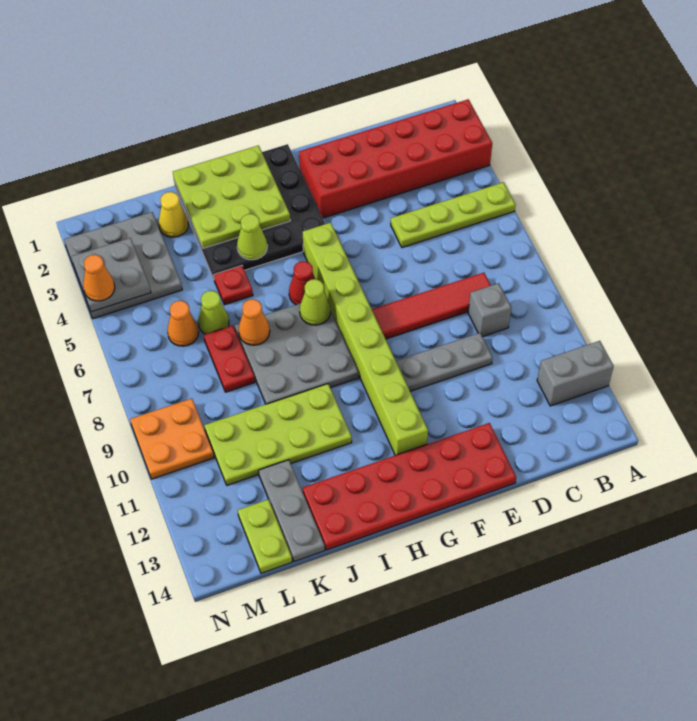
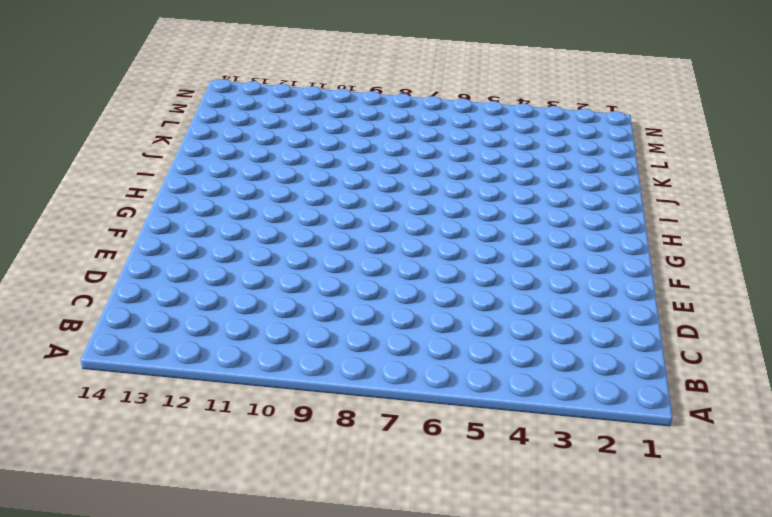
none -> red brick A2:F3 level 1
none -> lime plate A5:D5 level 1
none -> grey brick A12:B12 level 1

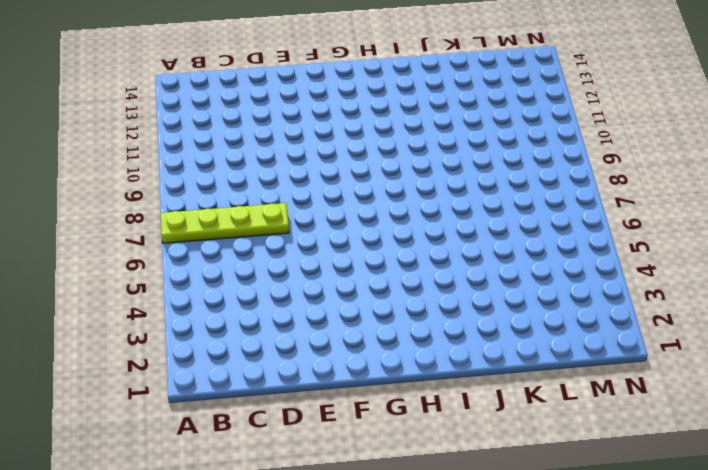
lime plate A7:D7 level 1 -> lime plate A5:D5 level 1
none -> red brick A2:F3 level 1
none -> grey brick A12:B12 level 1
none -> red tile C8:F8 level 1

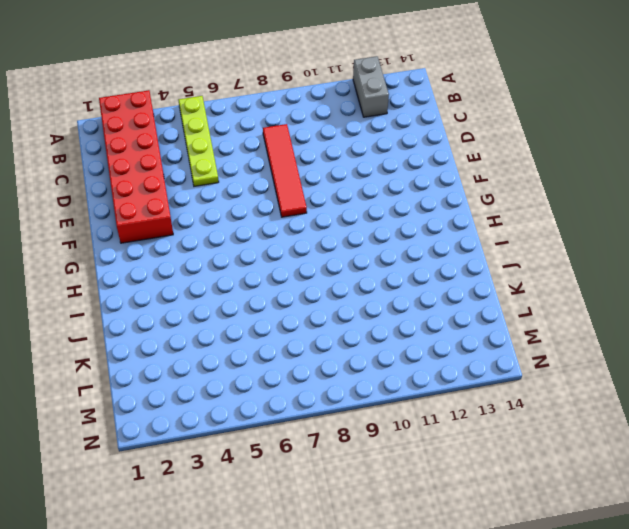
none -> grey brick C9 level 1
none -> grey plate D10:F10 level 1
none -> red plate E13:J14 level 1

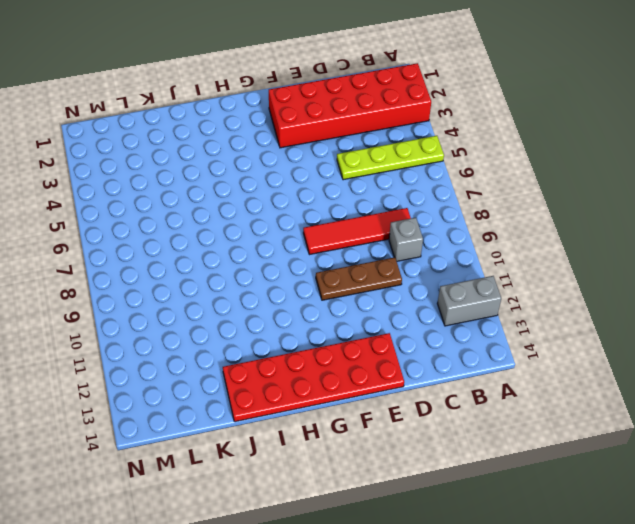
brown plate D10:F10 level 1 -> grey plate D10:F10 level 1
none -> black plate G1:J4 level 1
none -> lime brick G5:G12 level 1
none -> red cone H6 level 1

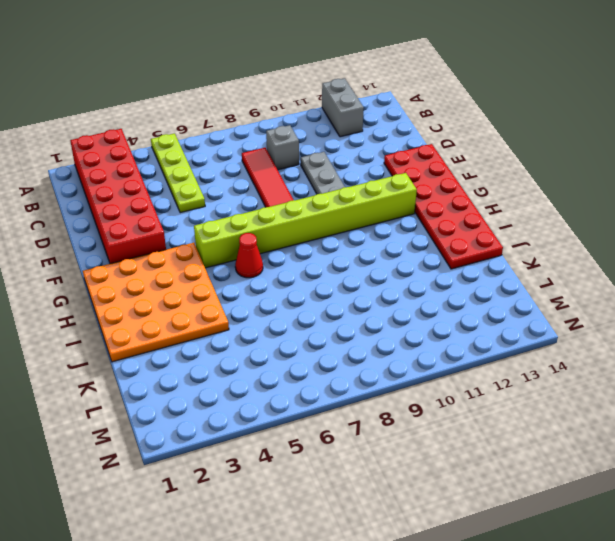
orange plate G1:J4 level 1 -> black plate G1:J4 level 1
none -> grey plate H7:J9 level 1
none -> lime plate I10:L11 level 1
none -> red plate J5 level 1

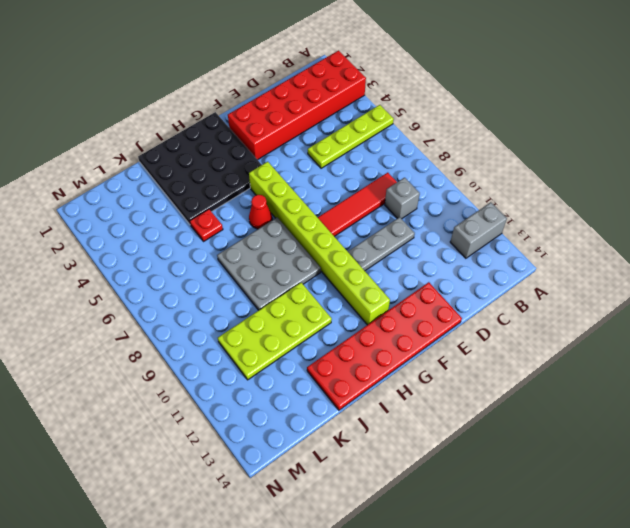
none -> yellow cone K2 level 1
none -> lime cone K6 level 1
none -> red plate K7:K8 level 1

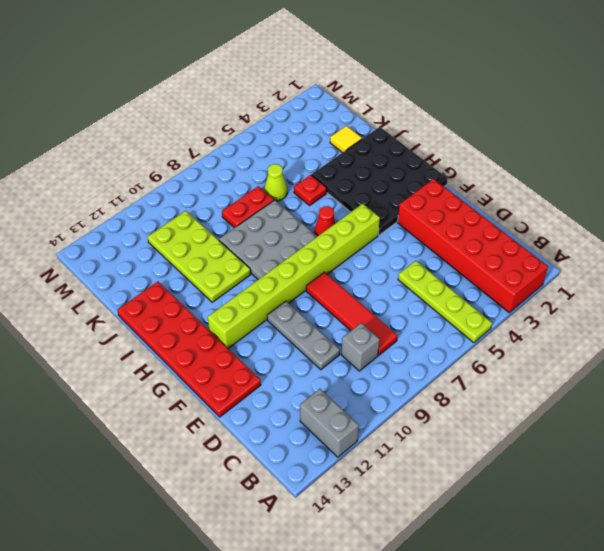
yellow tile K2 level 1 -> yellow cone K2 level 1
none -> grey plate K12:K14 level 1
none -> grey plate L2:N4 level 1
none -> orange cone L6 level 1

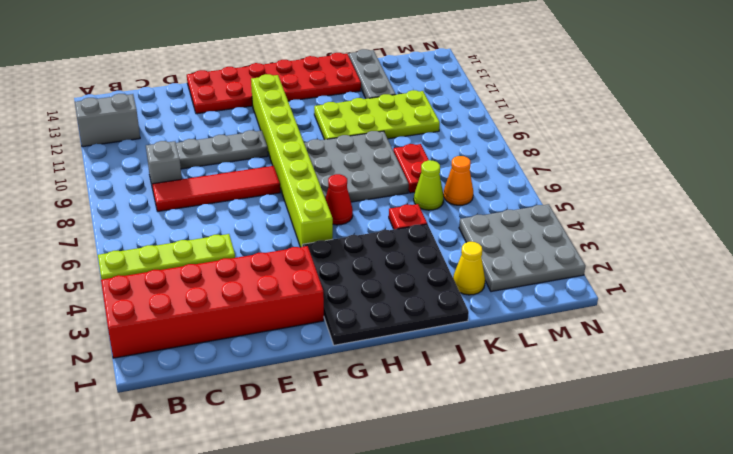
none -> lime plate L13:L14 level 1
none -> orange plate M9:N10 level 1
none -> lime plate H1:J3 level 2

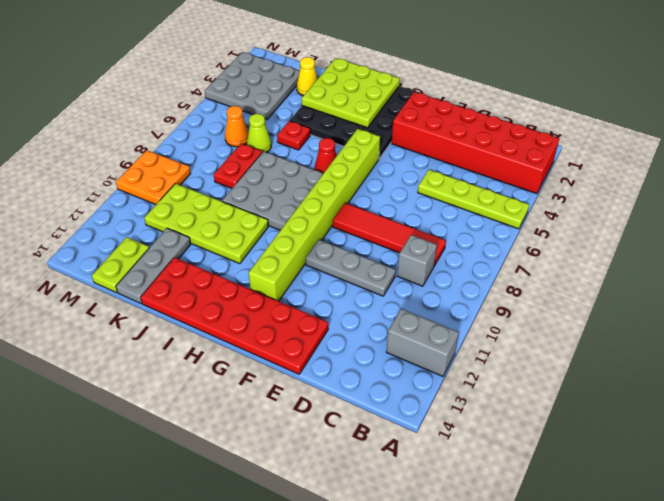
none -> lime cone H7 level 2
none -> lime cone I4 level 2
none -> orange cone J7 level 2

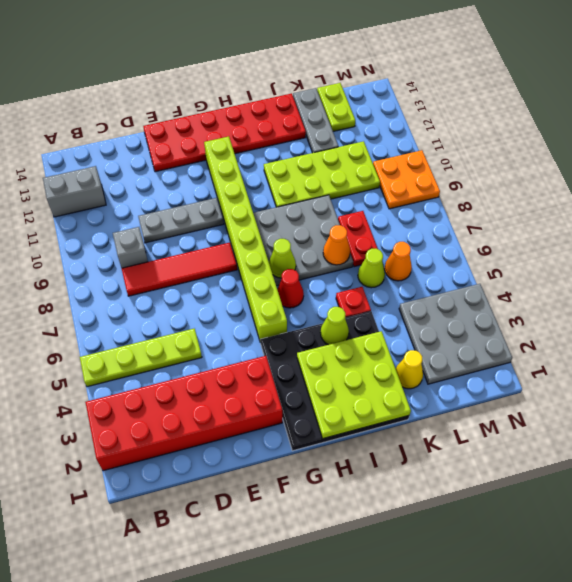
none -> grey plate M3:N4 level 2
none -> orange cone N4 level 3

